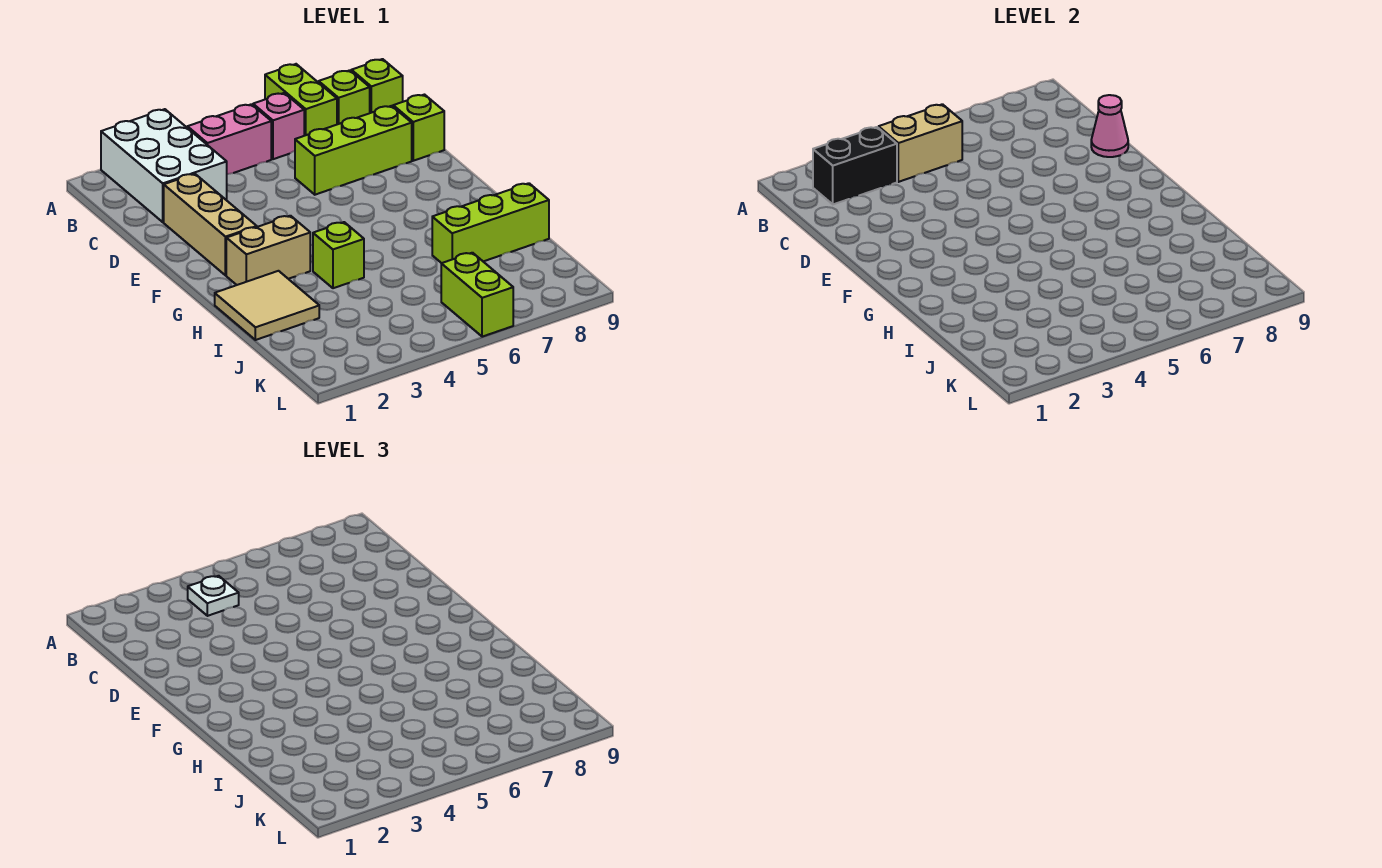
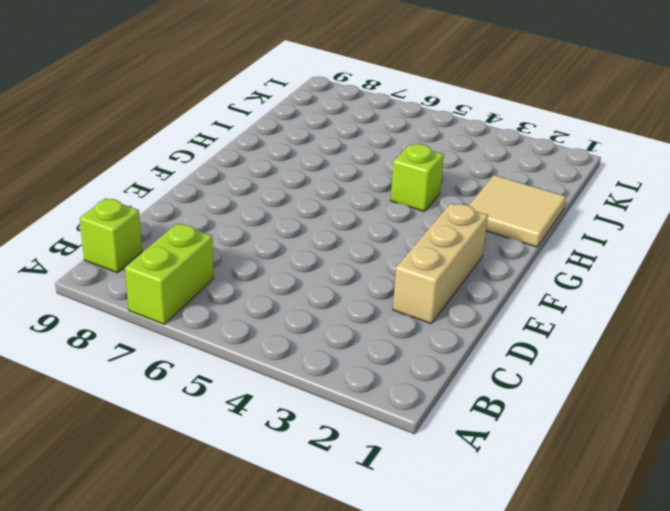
none -> white brick A2:C3 level 1
none -> pink brick B4:B5 level 1
none -> pink brick B6 level 1

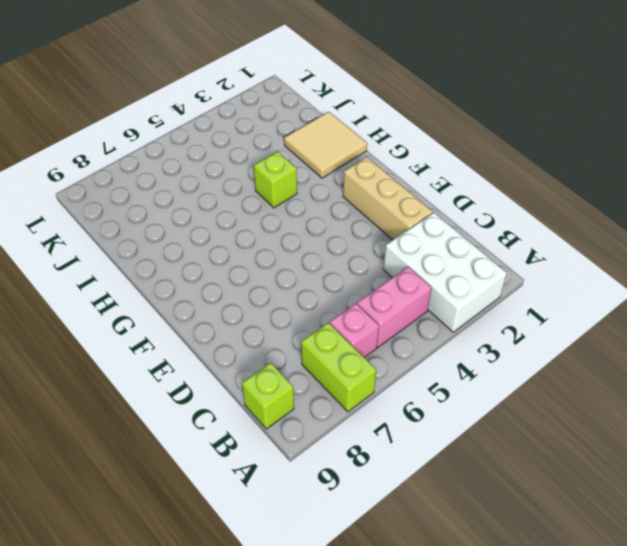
none -> lime brick B8 level 1
none -> lime brick D6:D8 level 1
none -> lime brick D9 level 1

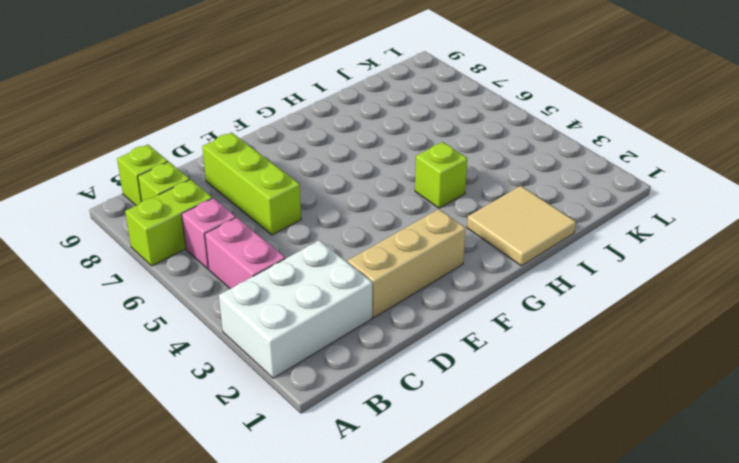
none -> lime brick D9 level 1
none -> tan brick G2:G3 level 1
none -> lime brick I7:I9 level 1

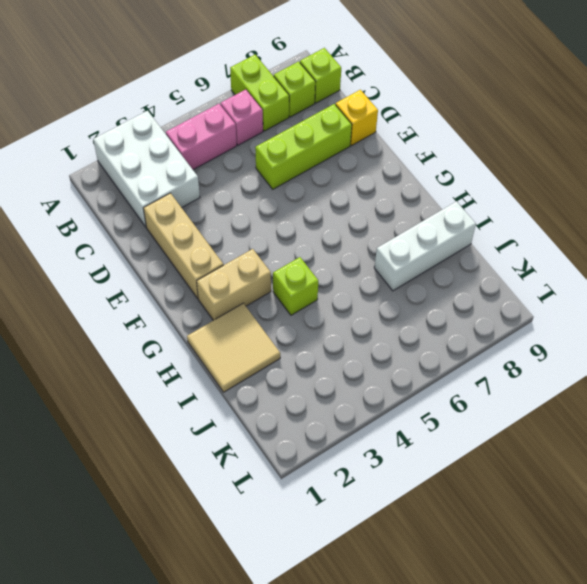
yellow brick D9 level 1 -> lime brick D9 level 1
white brick I7:I9 level 1 -> lime brick I7:I9 level 1
none -> lime brick K6:L6 level 1
none -> black brick B2:B3 level 2
none -> tan brick B4:B5 level 2

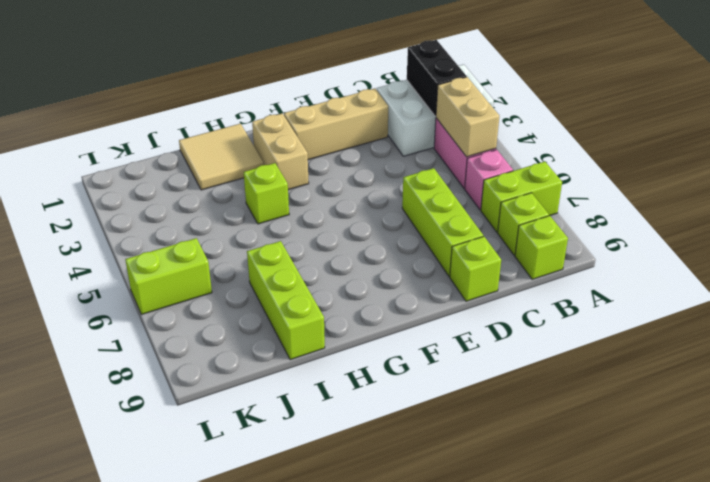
none -> pink cone D9 level 2
none -> white plate B4 level 3

